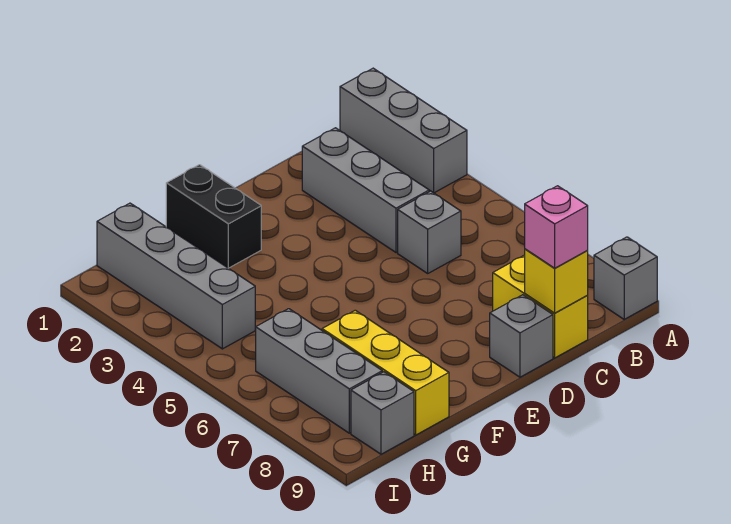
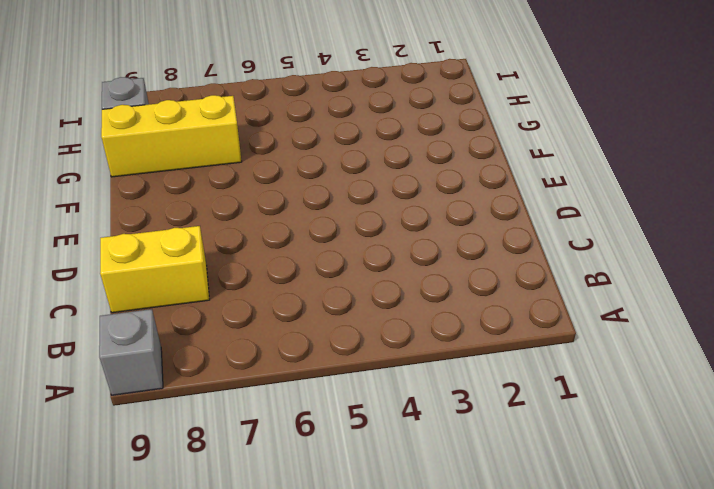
none -> grey brick A1:A3 level 1
none -> grey brick C2:C4 level 1
none -> grey brick C5 level 1

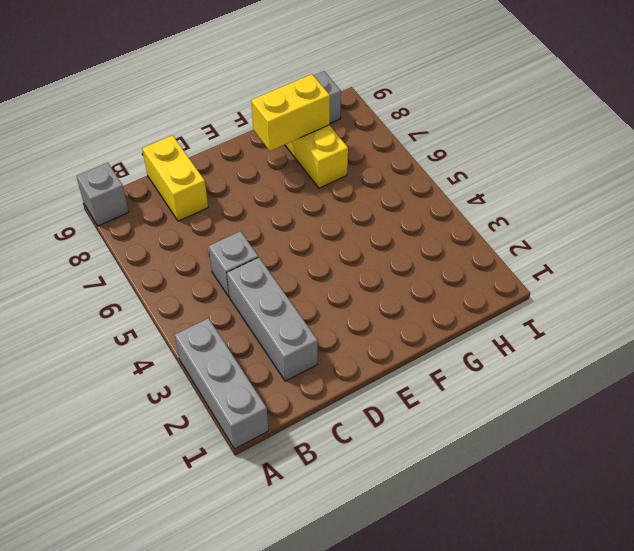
yellow brick F8:G8 level 2 -> none
none -> grey brick D9 level 1
none -> black brick F1:F2 level 1
none -> grey brick H1:H4 level 1

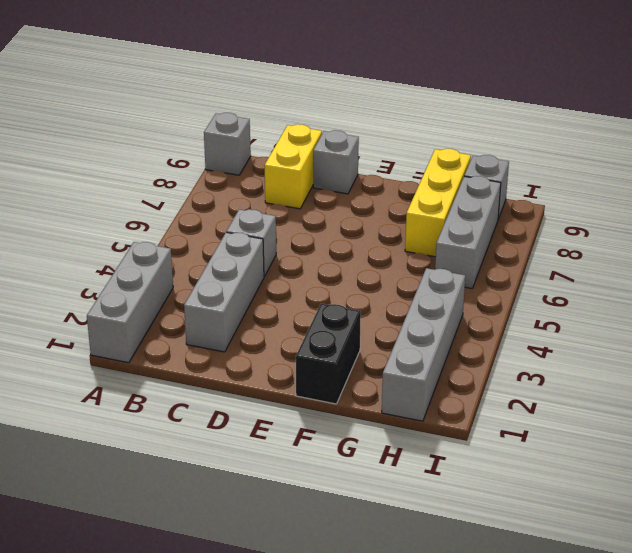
none -> yellow brick C9 level 2
none -> pink brick C9 level 3

